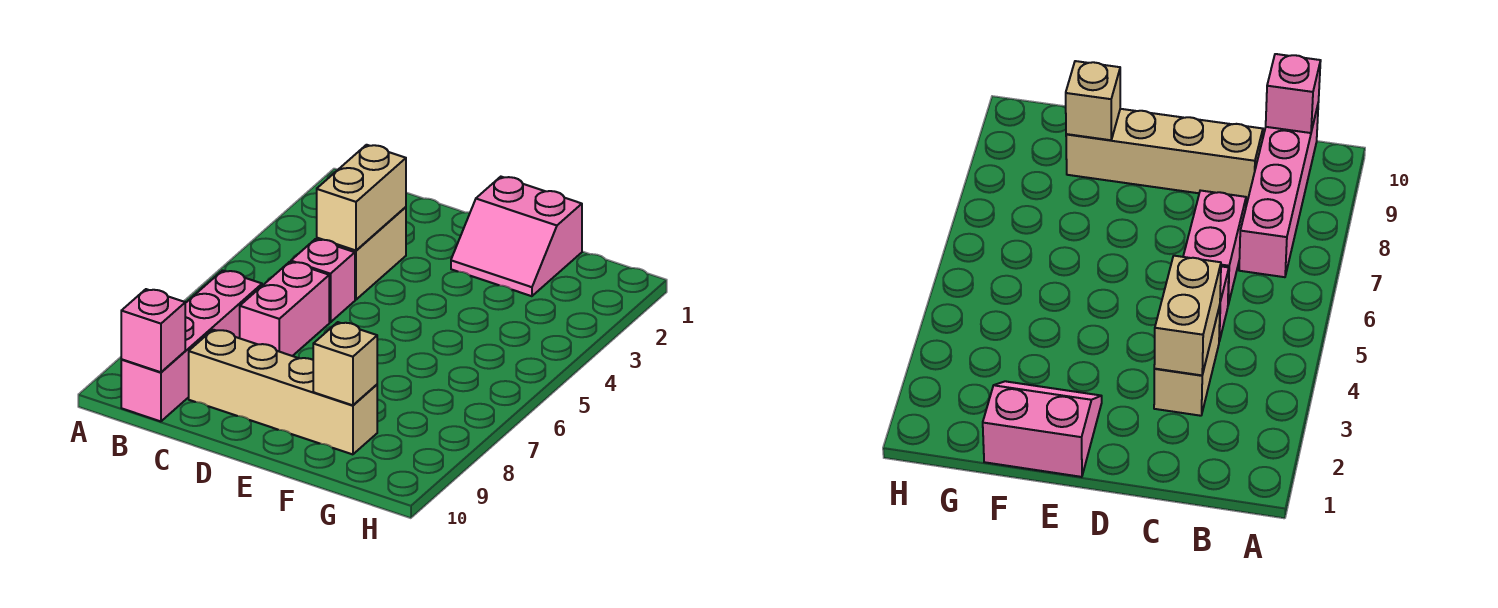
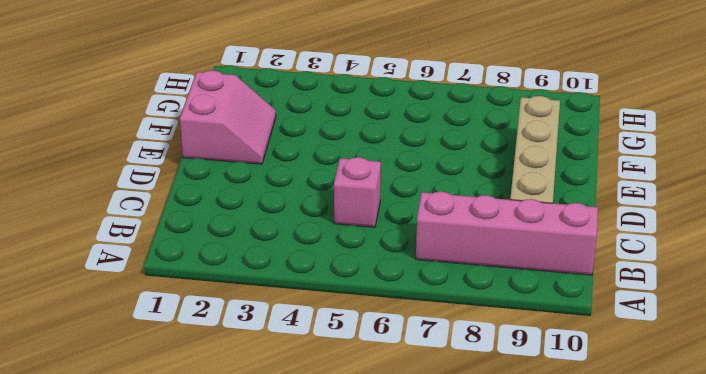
none -> tan brick C3:C4 level 1
none -> pink brick C6:C7 level 1

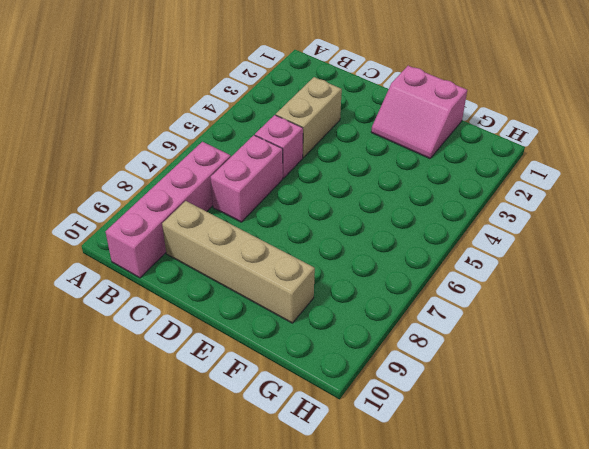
none -> pink brick B10 level 2
none -> tan brick C3:C4 level 2

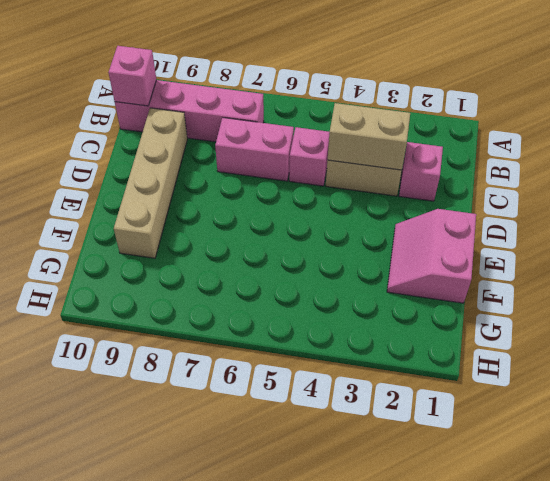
pink brick C2 level 1 -> none
none -> tan brick F9 level 2

